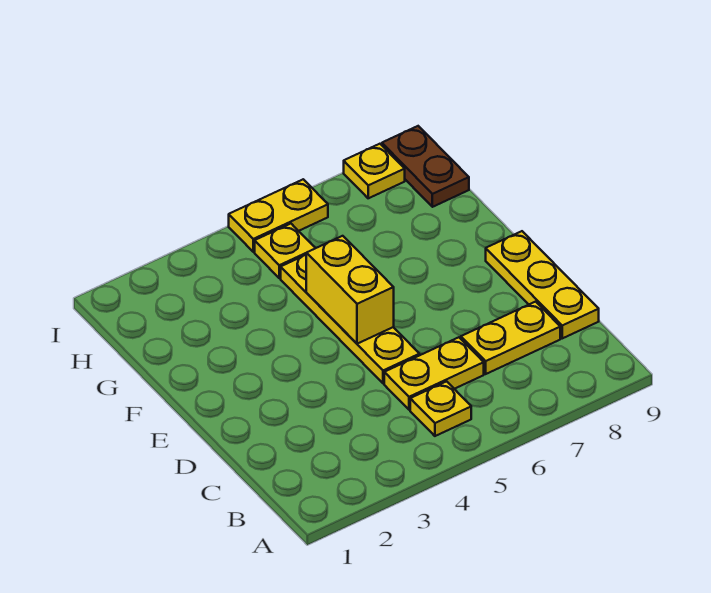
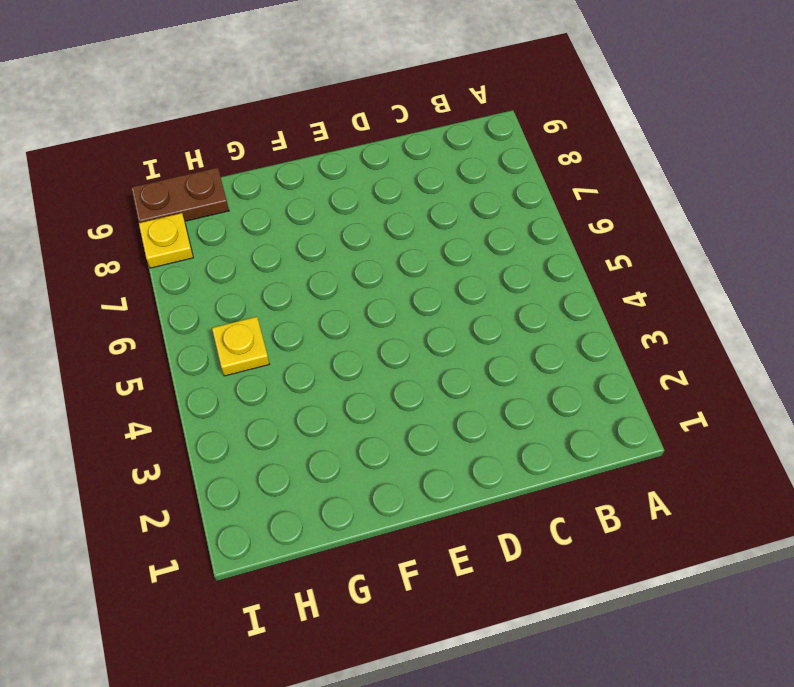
none -> yellow plate B5 level 1
none -> yellow plate C5:C6 level 1

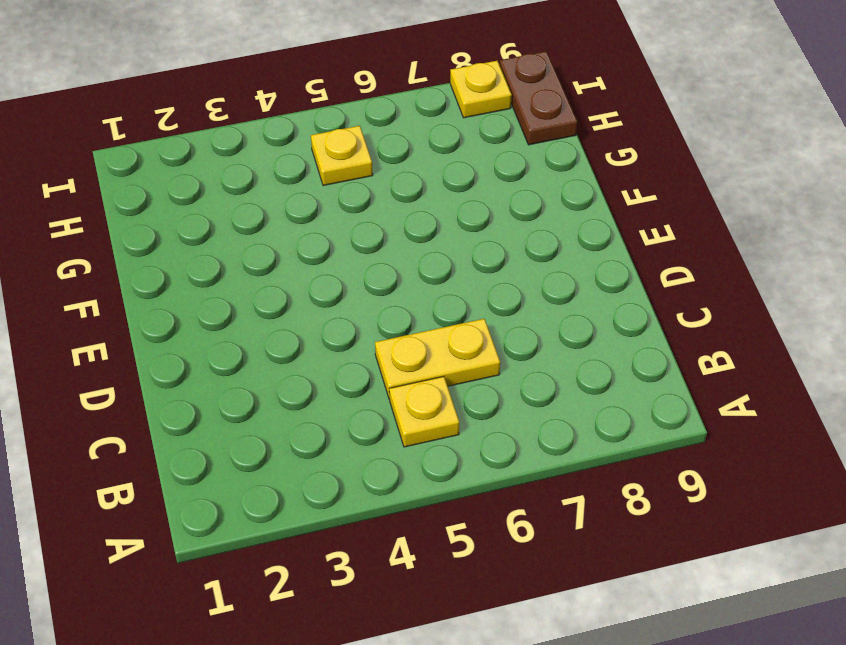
none -> yellow plate C7:C8 level 1
none -> yellow plate C9:E9 level 1

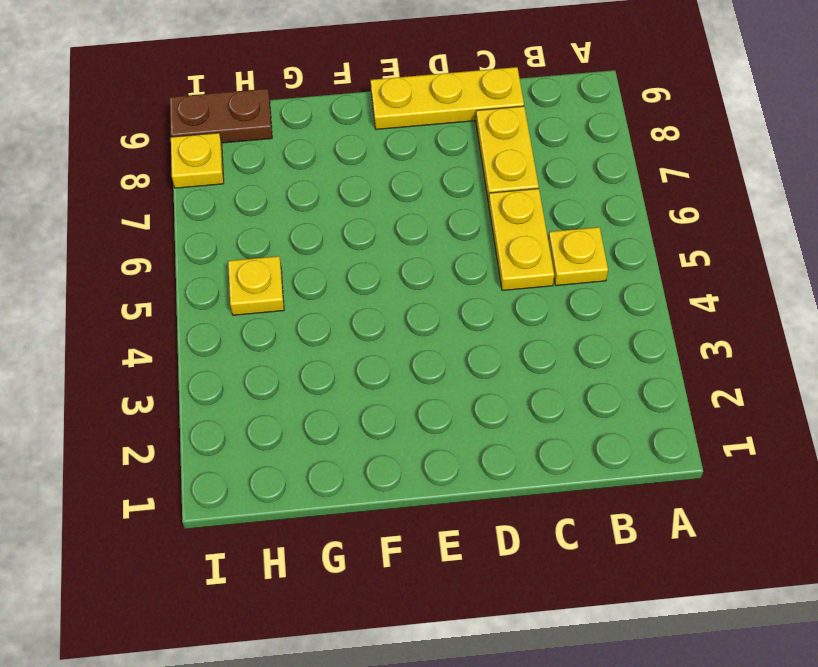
none -> yellow plate D5:G5 level 1
none -> yellow plate I5:I6 level 1

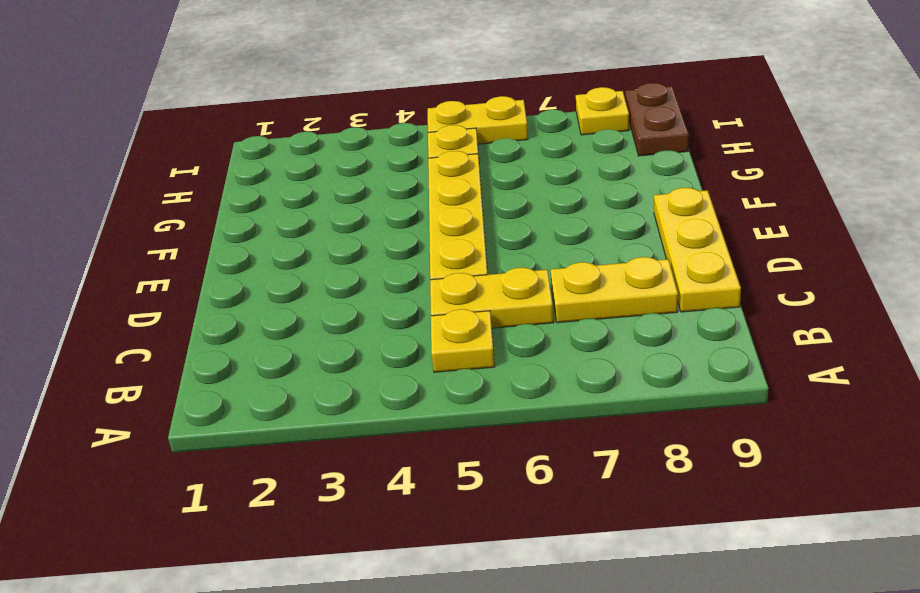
none -> yellow brick E5:F5 level 2

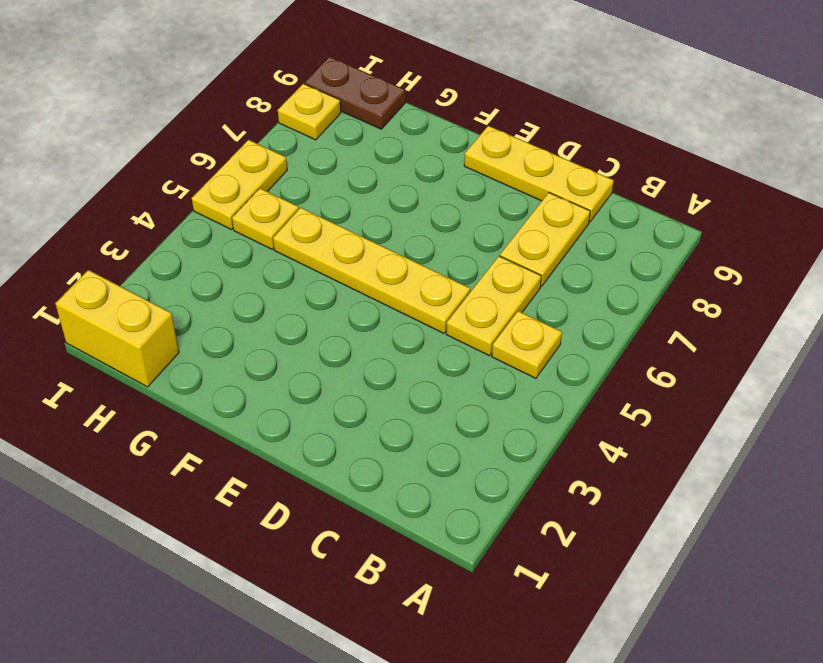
yellow brick H1:I1 level 1 -> yellow brick E5:F5 level 2

